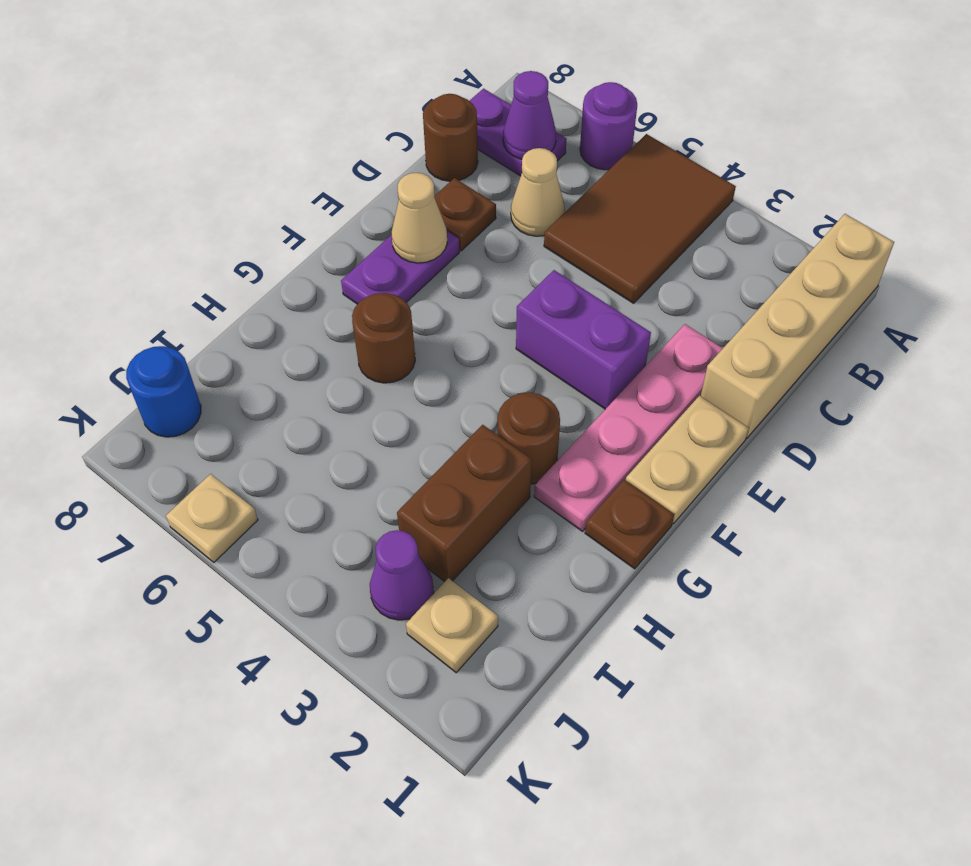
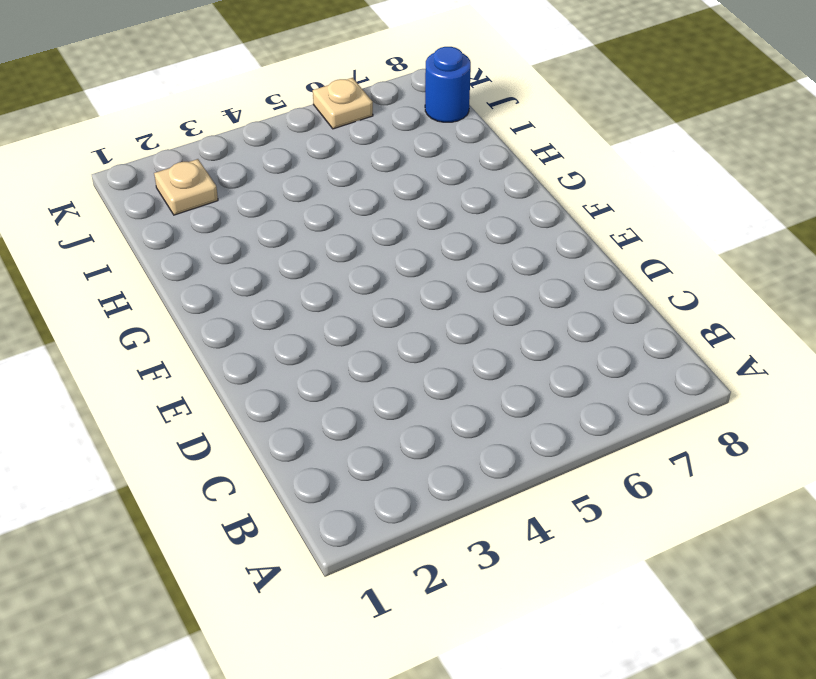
none -> tan brick A1:D1 level 1
none -> brown tile A4:C5 level 1
none -> purple round brick A6 level 1

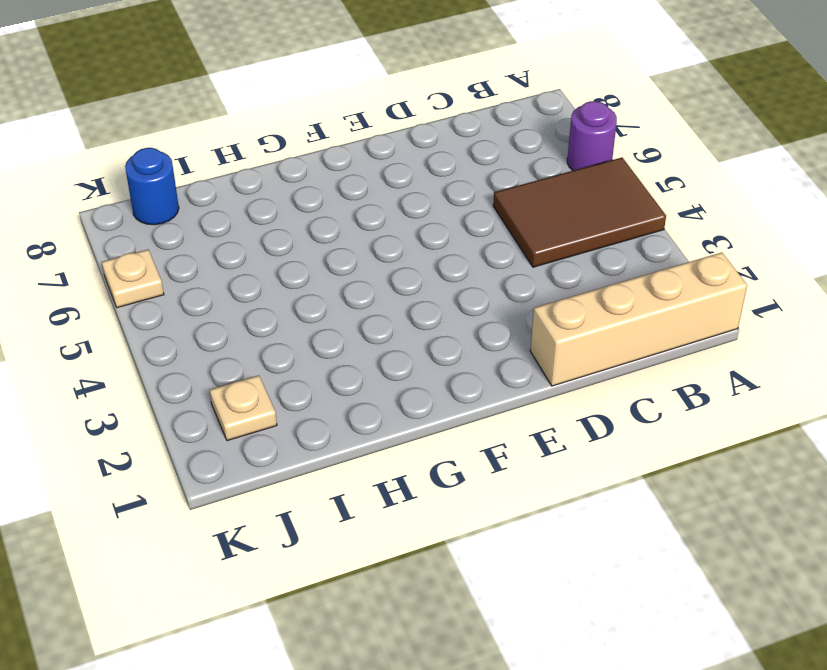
none -> purple plate B7:B8 level 1
none -> tan cone C6 level 1
none -> brown round brick C8 level 1

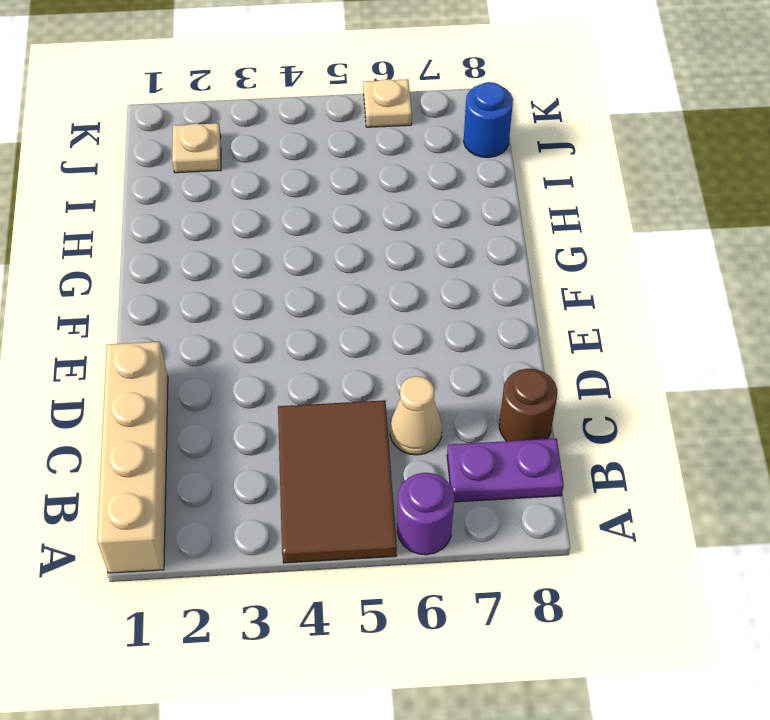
none -> pink plate D2:G2 level 1
none -> brown plate D7 level 1
none -> tan plate E1:F1 level 1

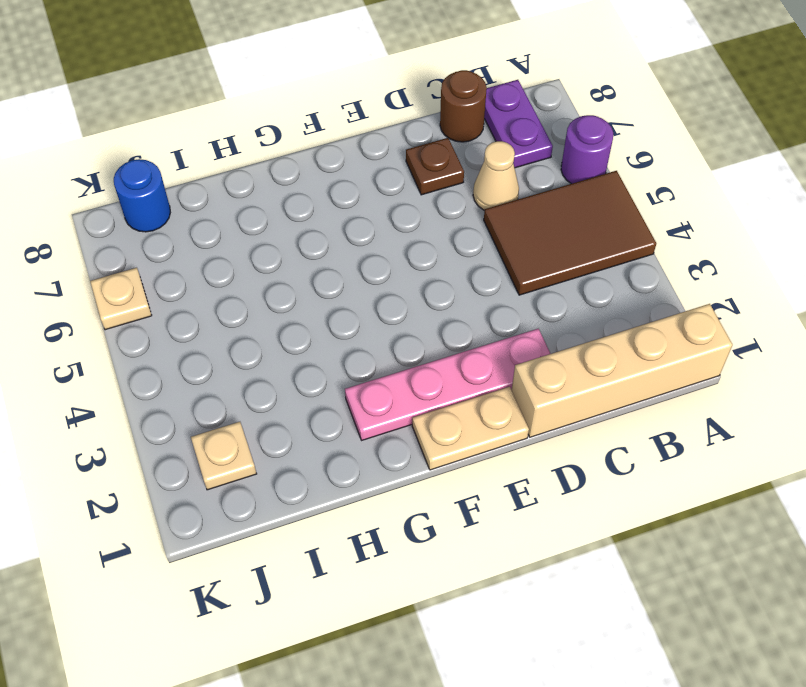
none -> purple brick E3:E4 level 1
none -> purple plate E7:F7 level 1
none -> brown plate G1 level 1

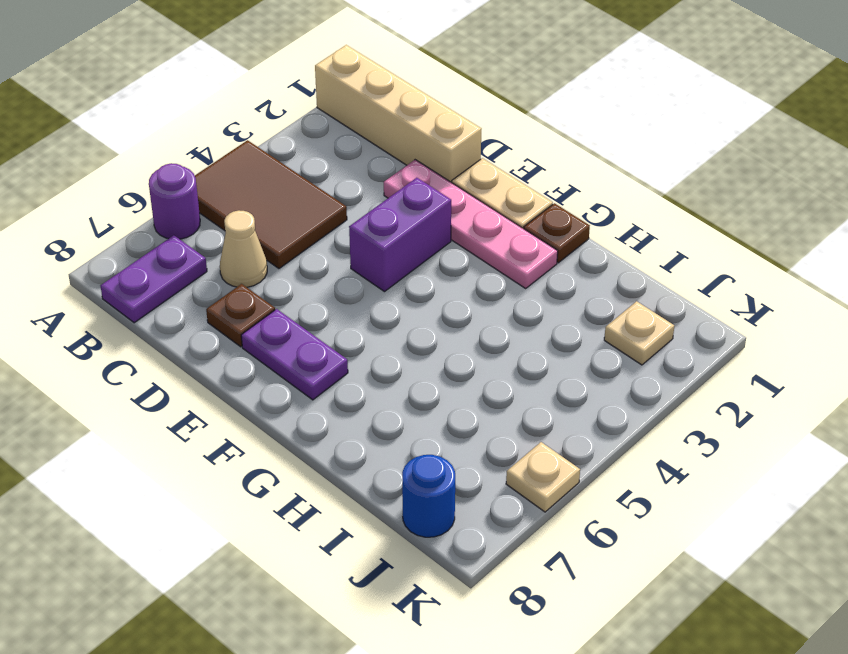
none -> brown round brick C8 level 1
none -> brown round brick G3 level 1
none -> brown round brick G6 level 1

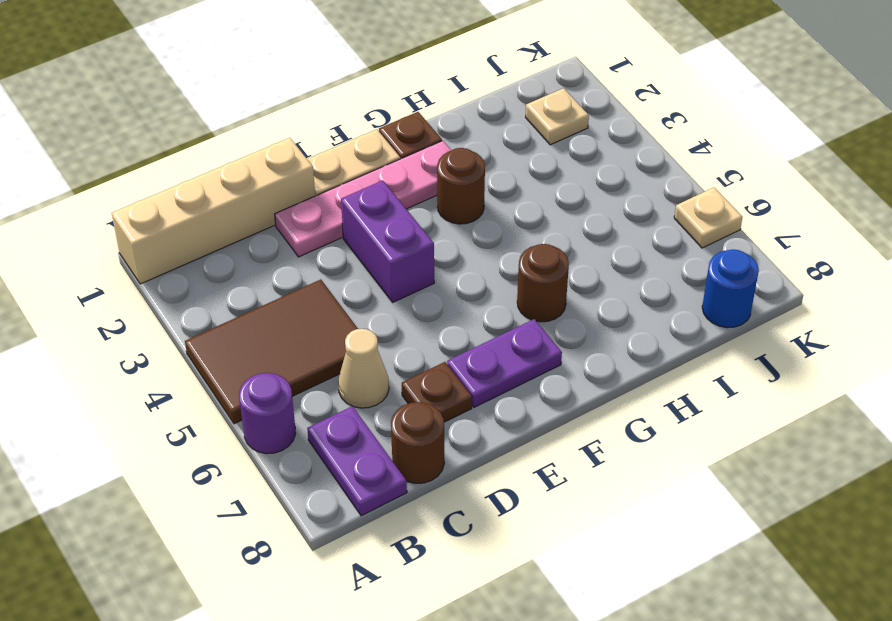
none -> brown brick H3:I3 level 1
none -> purple cone J3 level 1
none -> purple cone B7 level 2

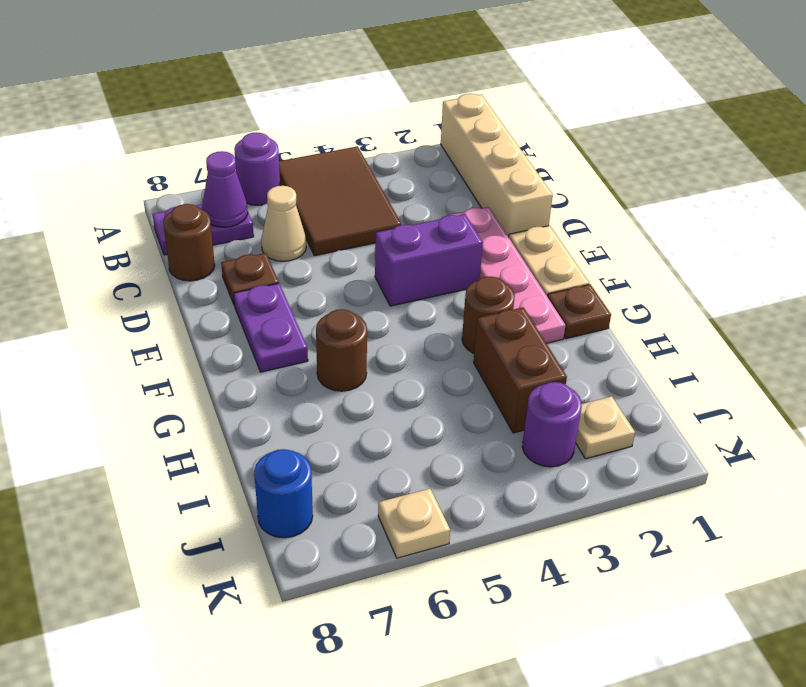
purple round brick J3 level 1 -> purple cone J3 level 1
none -> tan cone E7 level 2

